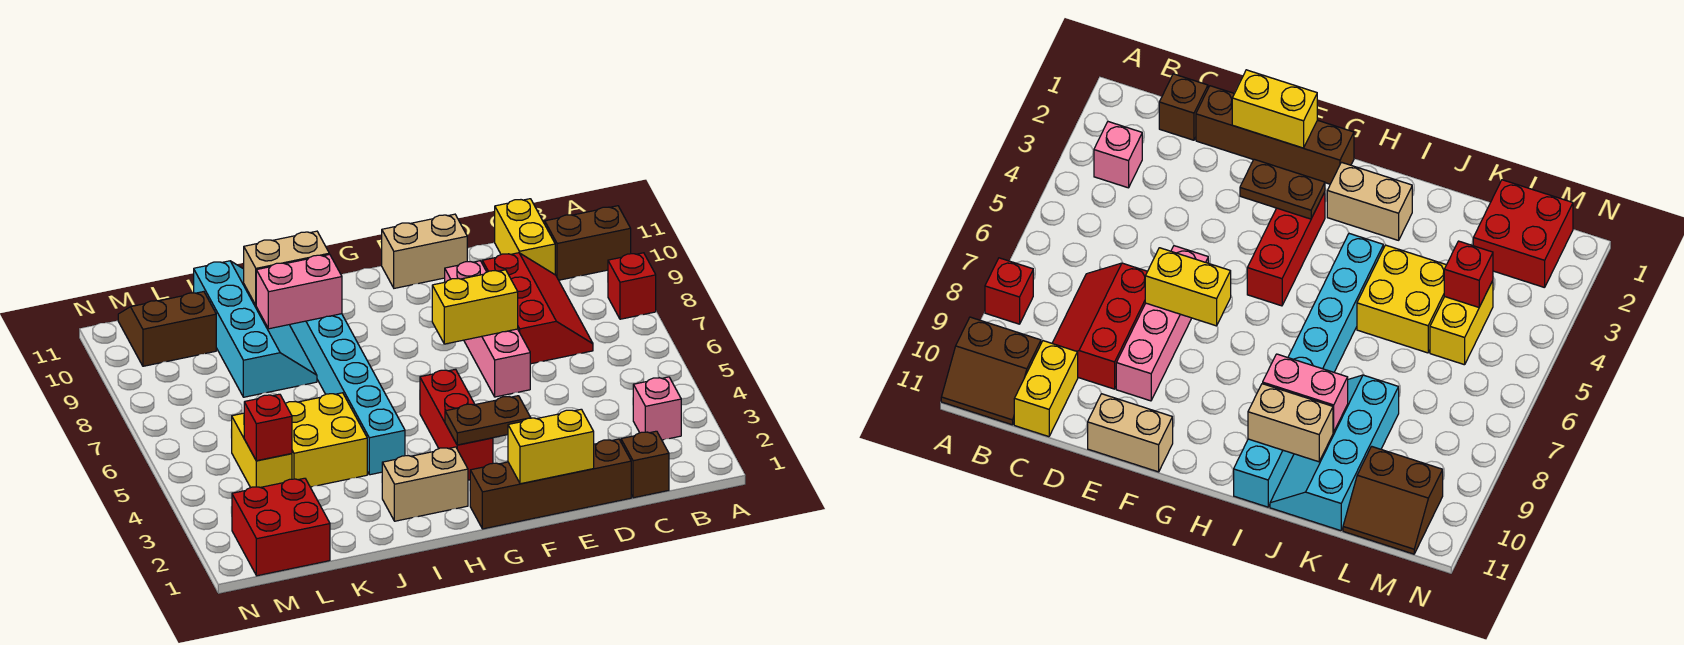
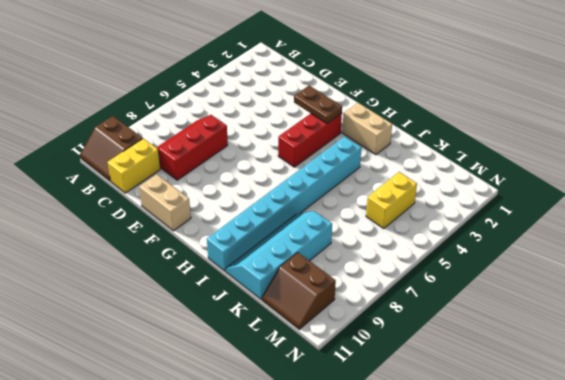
none -> red brick A8 level 1
none -> pink brick B3 level 1
none -> brown brick C1 level 1

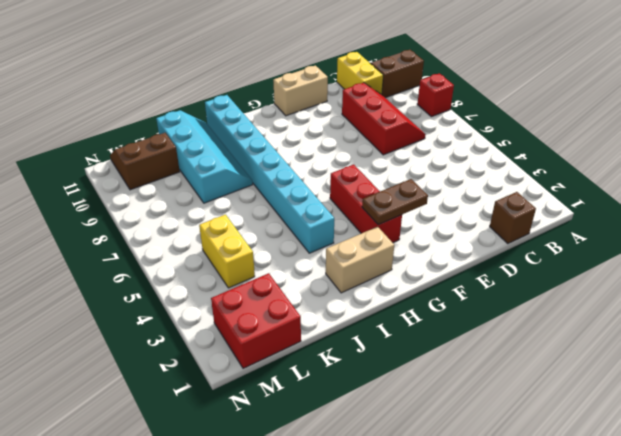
none -> pink brick B3 level 1
none -> brown brick D1:G1 level 1
none -> pink brick E6:E9 level 1

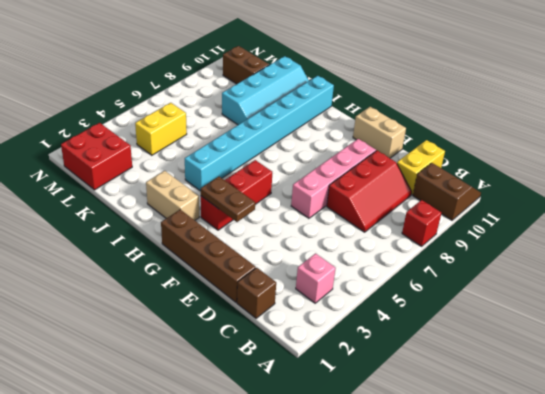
none -> yellow brick J4:K5 level 1
none -> yellow brick E1:F1 level 2
none -> yellow brick E7:F7 level 2

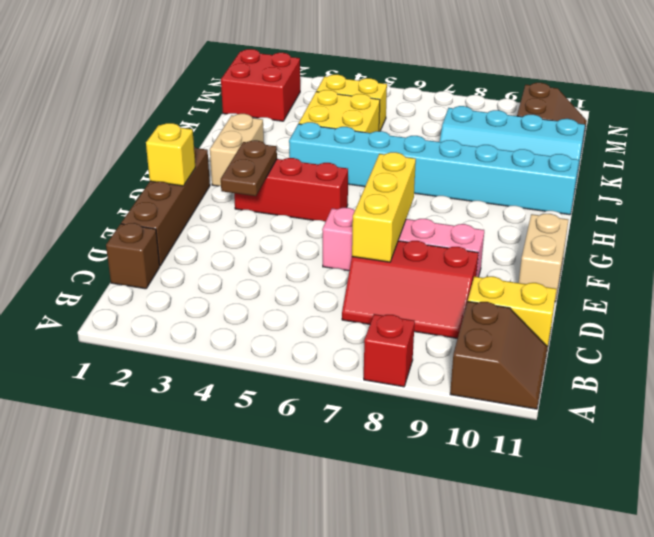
yellow brick D7:F7 level 2 -> yellow brick E7:F7 level 2
yellow brick F1 level 2 -> yellow brick E1:F1 level 2
none -> pink brick B3 level 1
none -> pink brick I9:J9 level 2
none -> tan brick I10:J10 level 2

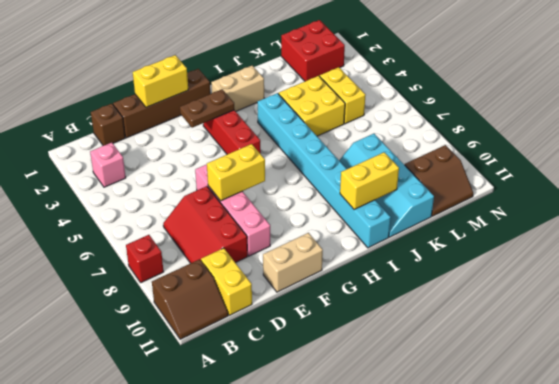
yellow brick I10:J10 level 2 -> tan brick I10:J10 level 2
none -> pink brick I9:J9 level 2
none -> red brick L4 level 2

